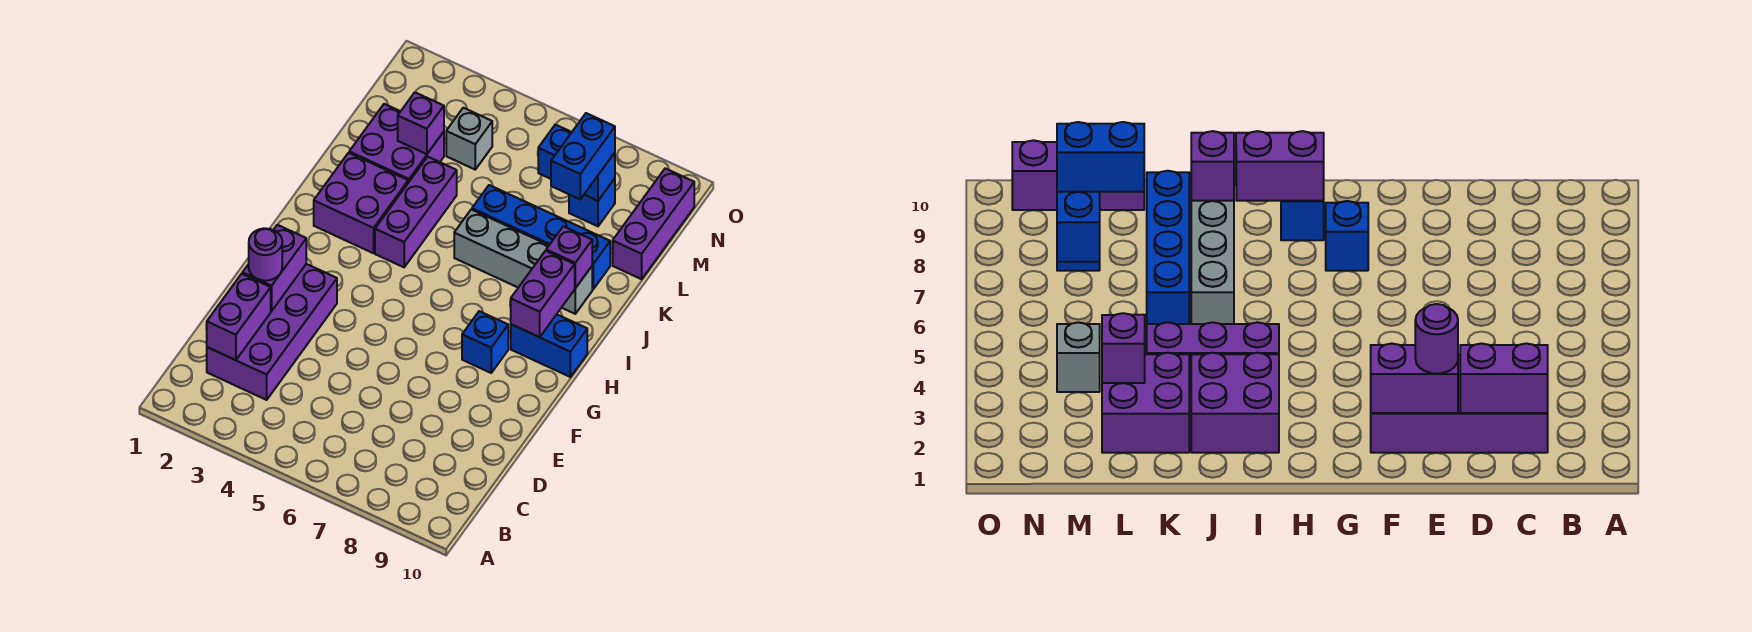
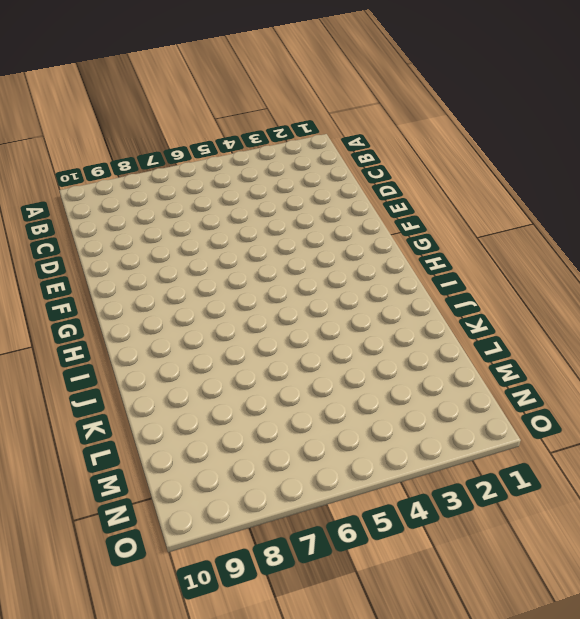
none -> purple brick C2:F3 level 1
none -> blue brick G8 level 1
none -> blue brick H9:H10 level 1

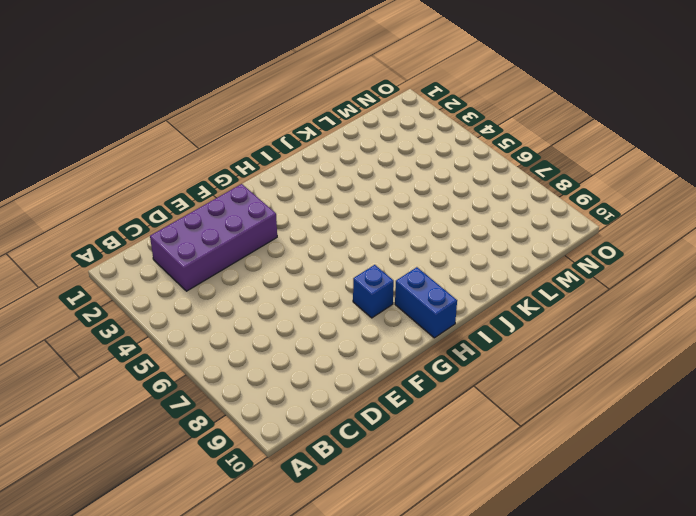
none -> purple brick I2:J3 level 1
none -> purple brick I4:K4 level 1
none -> grey brick J6:J9 level 1

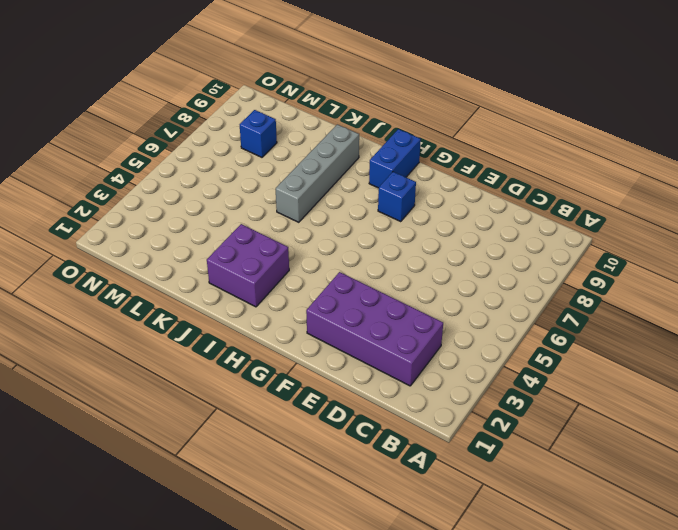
none -> purple brick I4:K4 level 1
none -> purple brick K2:L3 level 1
none -> blue brick K6:K9 level 1

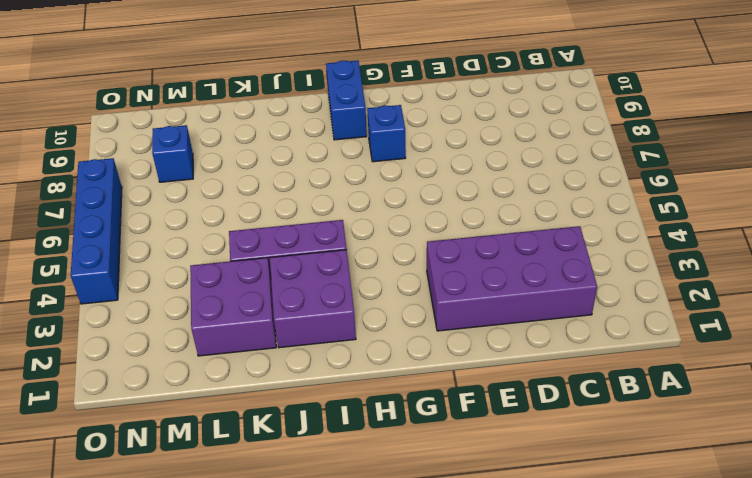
blue brick O4:O7 level 1 -> blue brick K6:K9 level 1
none -> grey brick J6:J9 level 1
none -> purple brick L10:N10 level 1
none -> grey brick M4 level 1

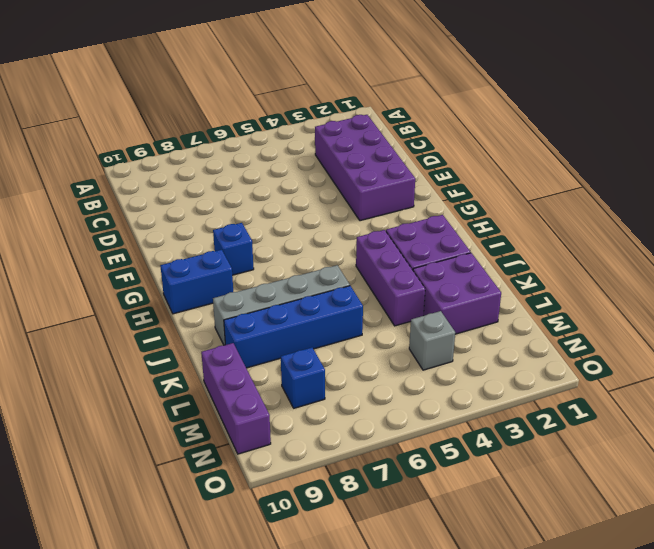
none -> purple brick C2:D2 level 2
none -> purple brick E2:F2 level 2
none -> purple brick H9:I9 level 2

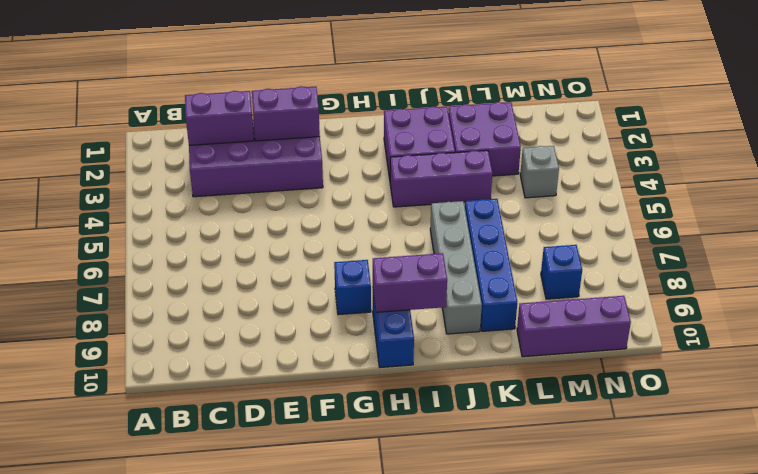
none -> purple brick J9 level 2
none -> purple brick L3 level 2
none -> blue brick M7:M8 level 2

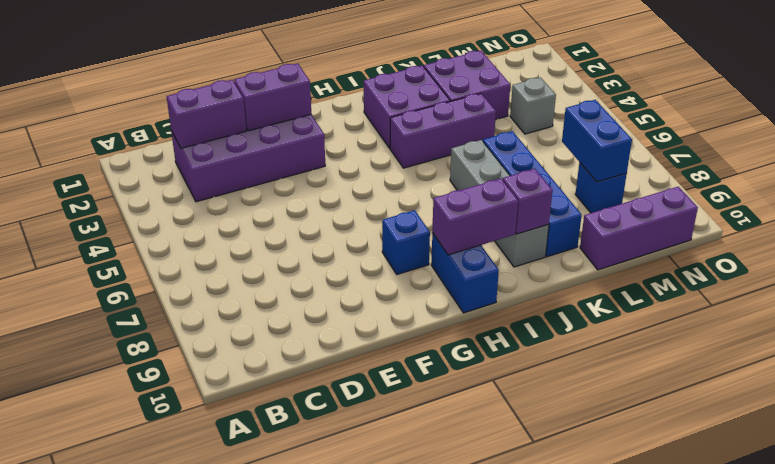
none -> purple brick L3 level 2
none -> purple round brick E2 level 3
none -> blue brick L8:M8 level 3

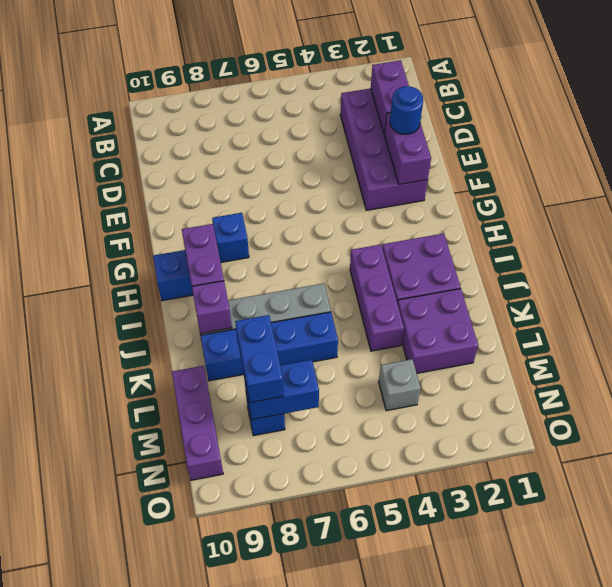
blue round brick E2 level 3 -> purple round brick E2 level 3
none -> purple brick L3 level 2

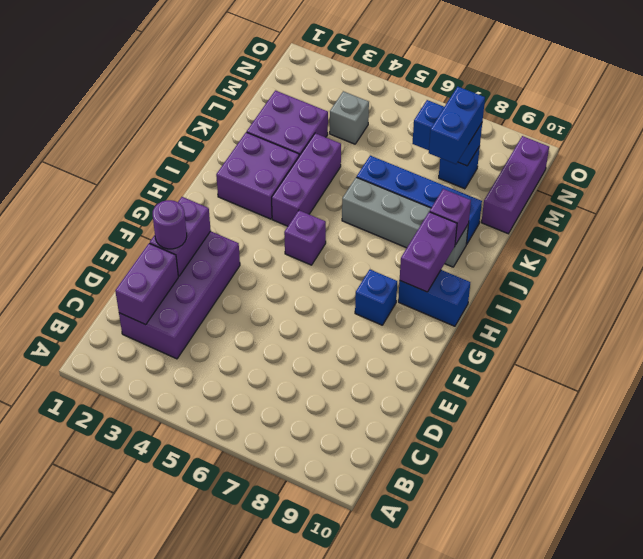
purple brick H5 level 1 -> purple brick L3 level 2

